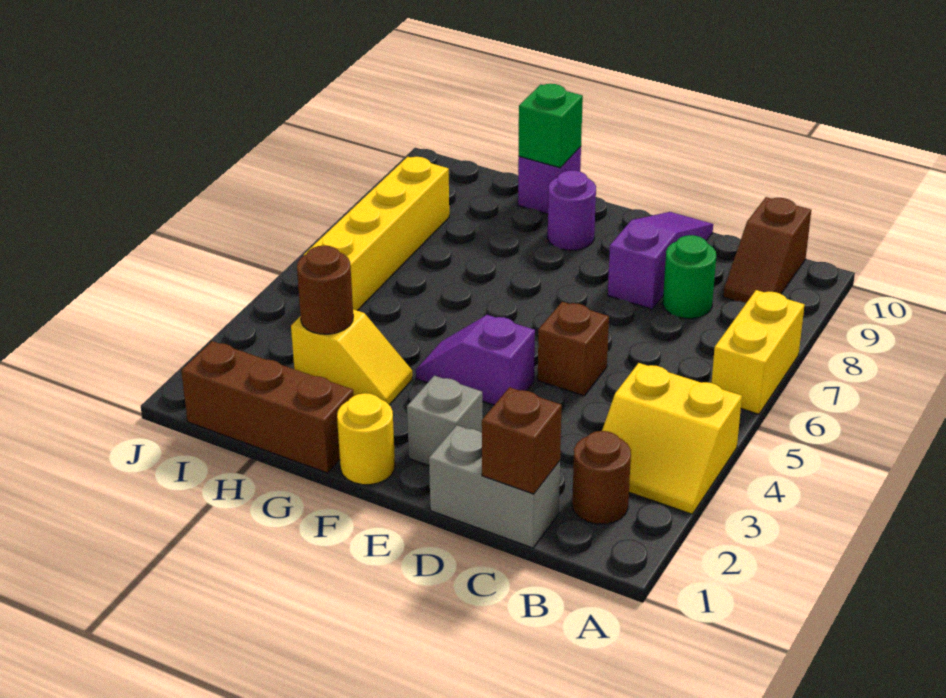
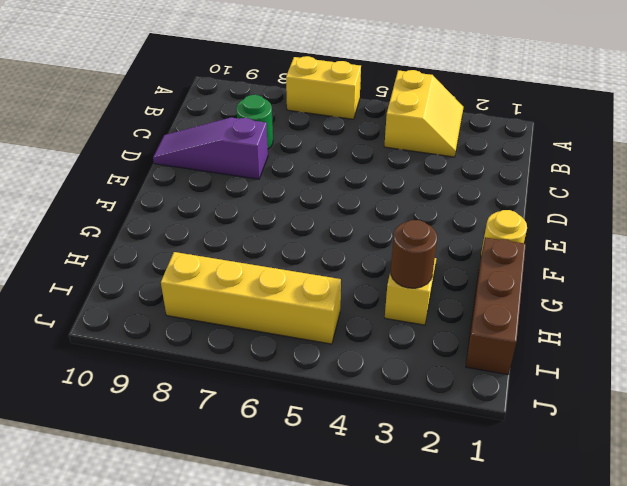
none -> brown round brick B2 level 1
none -> brown slope B9:B10 level 1 top 10
none -> grey brick C1:D1 level 1

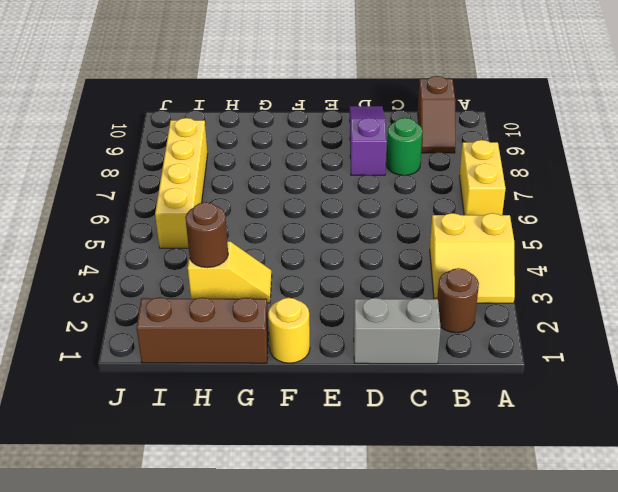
none -> brown brick D5 level 1
none -> grey brick E2 level 1
none -> purple slope E4:F4 level 1 top E

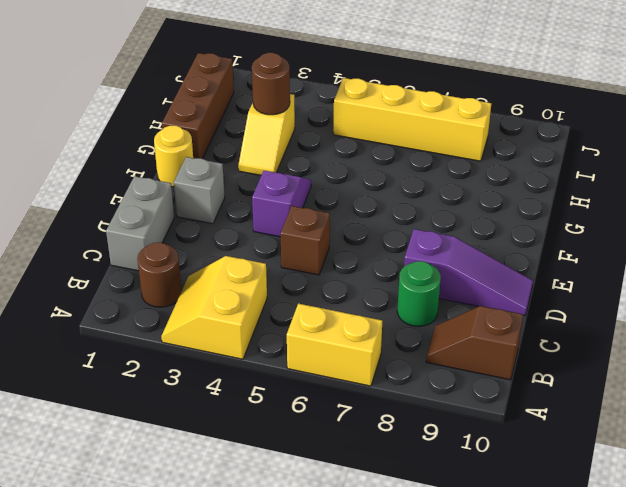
none -> purple round brick F9 level 1
none -> purple brick G10 level 1
none -> brown brick C1 level 2

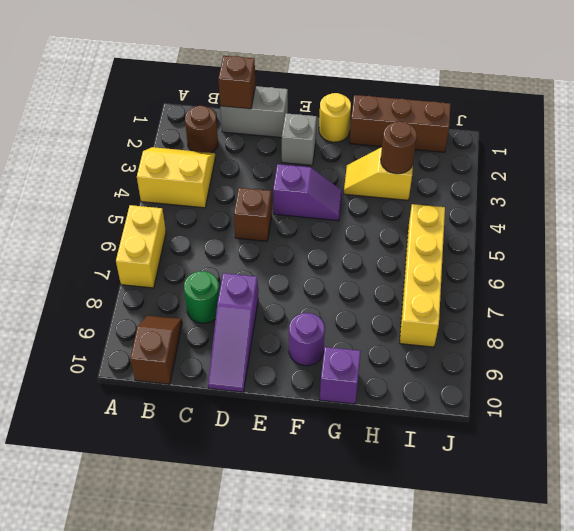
none -> green brick G10 level 2

